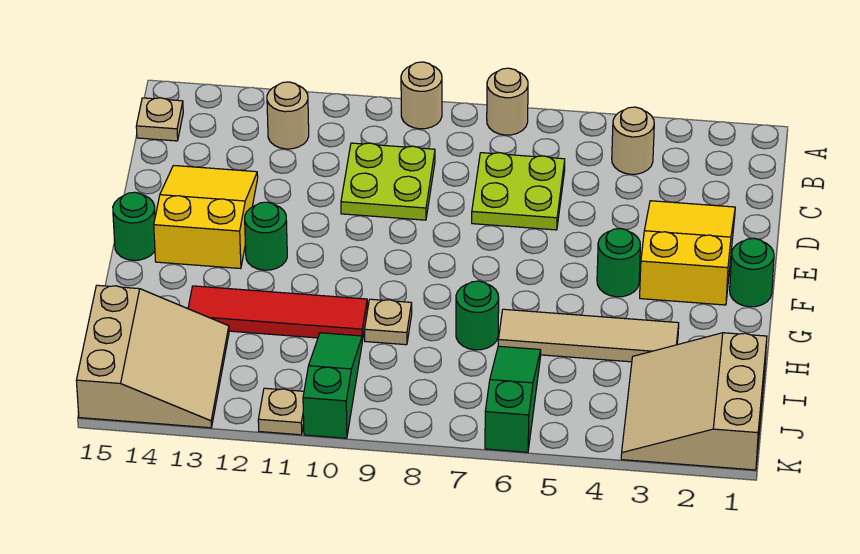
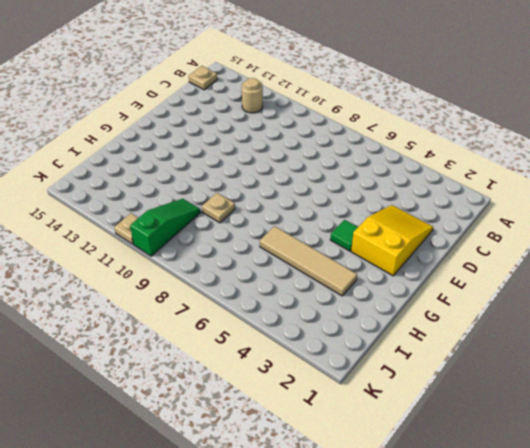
green tile F4 level 1 -> green round brick F4 level 1
none -> tan round brick A7 level 1
none -> tan round brick A9 level 1
none -> tan round brick B4 level 1

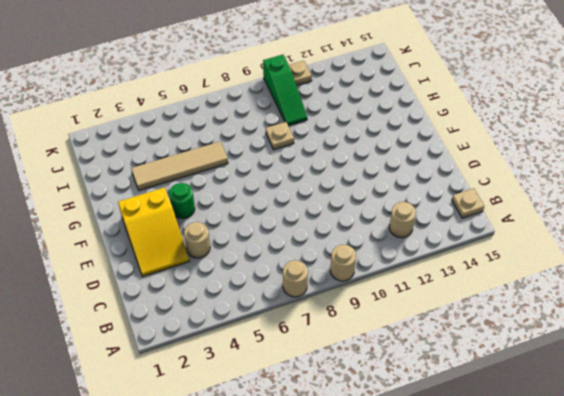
tan round brick D4 level 1 -> tan round brick B4 level 1
none -> lime plate C6:D7 level 1
none -> lime plate C9:D10 level 1
none -> yellow slope D13:F14 level 1 top F

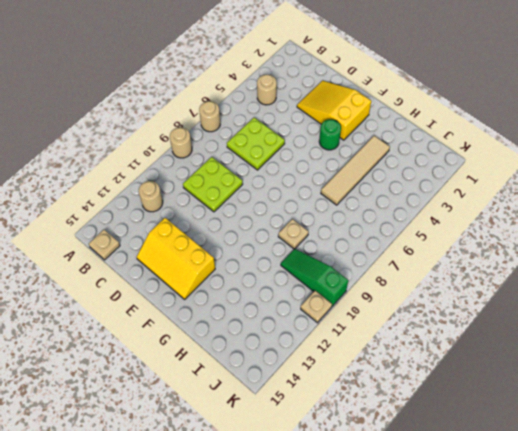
yellow slope D13:F14 level 1 top 13 -> yellow slope D13:F14 level 1 top F
none -> green round brick F1 level 1
none -> green round brick F12 level 1
none -> green round brick F15 level 1

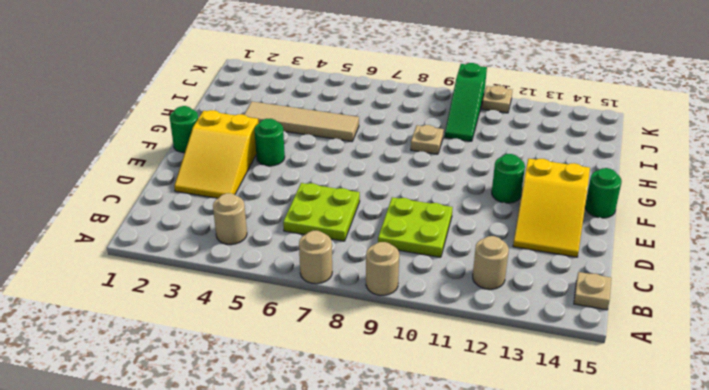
none -> green round brick H7 level 1
none -> red tile H10:H13 level 1
none -> tan slope I1:K3 level 1 top 1

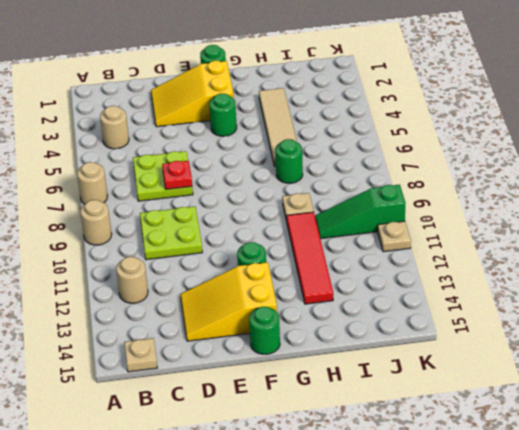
red plate D7 level 2 -> none
none -> tan slope I1:K3 level 1 top 1
none -> green slope I6:K6 level 1 top K
none -> tan slope I13:K15 level 1 top 15

